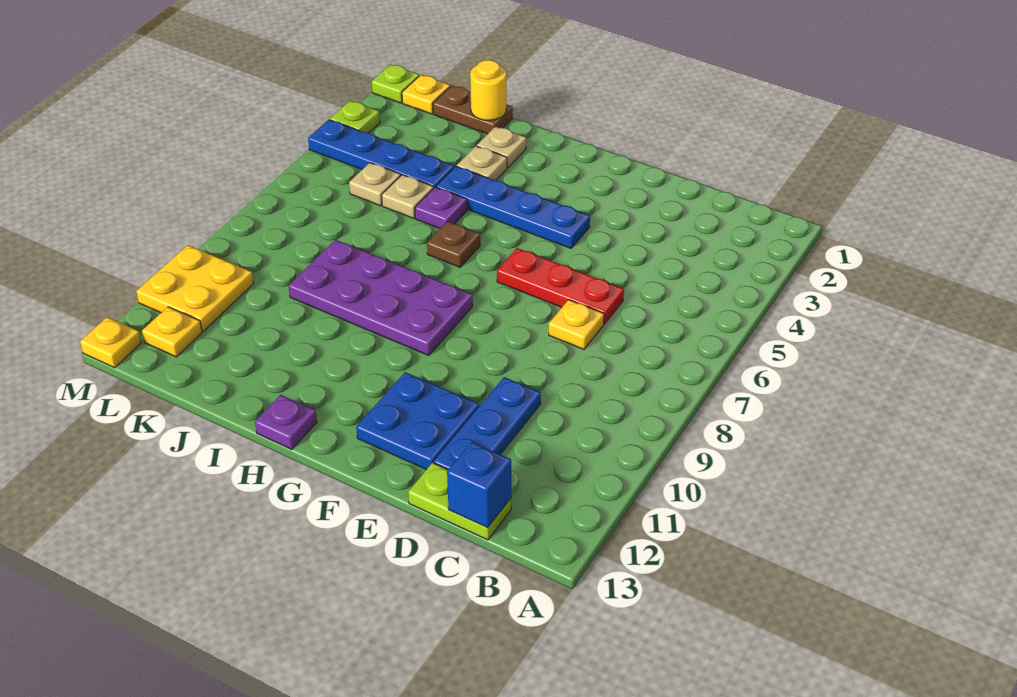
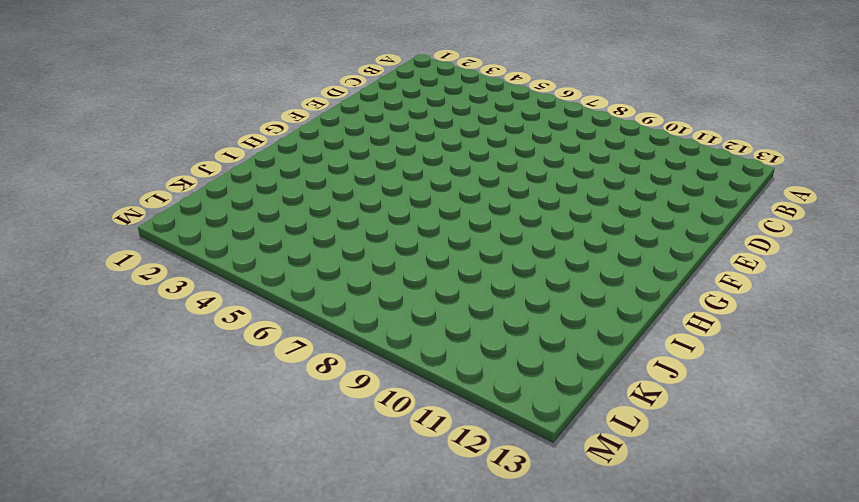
none -> lime plate C13:D13 level 1
none -> red plate D6:F6 level 1
none -> yellow plate D7 level 1

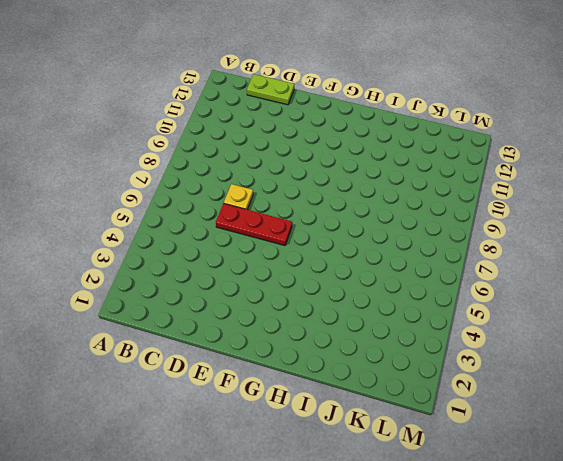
none -> blue plate D10:D12 level 1
none -> blue plate E11:F12 level 1
none -> blue plate F4:I4 level 1

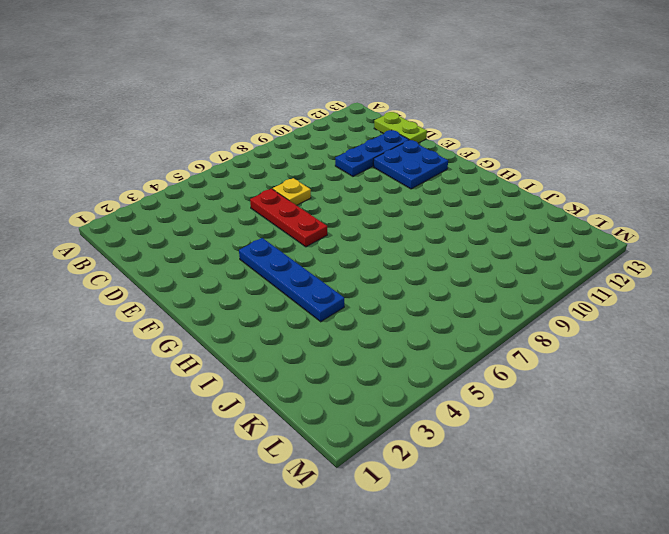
none -> purple plate G8:J9 level 1
none -> brown plate H6 level 1
none -> purple plate H13 level 1

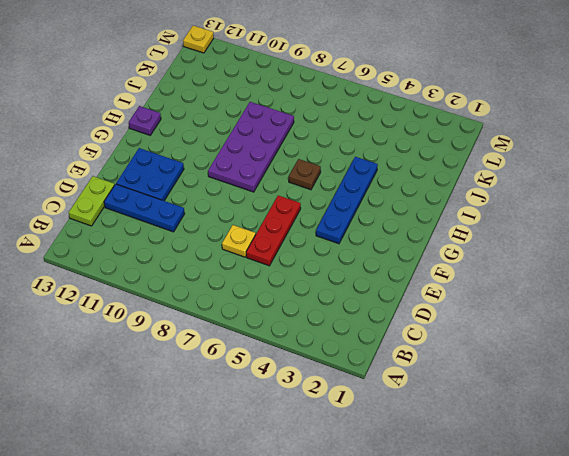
none -> tan plate I2 level 1
none -> tan plate I3 level 1
none -> purple plate I5 level 1

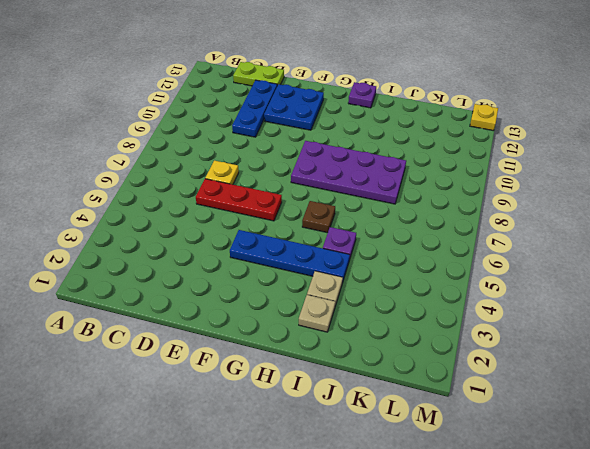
none -> brown plate J1:K1 level 1
none -> blue plate J4:M4 level 1
none -> tan plate J5 level 1

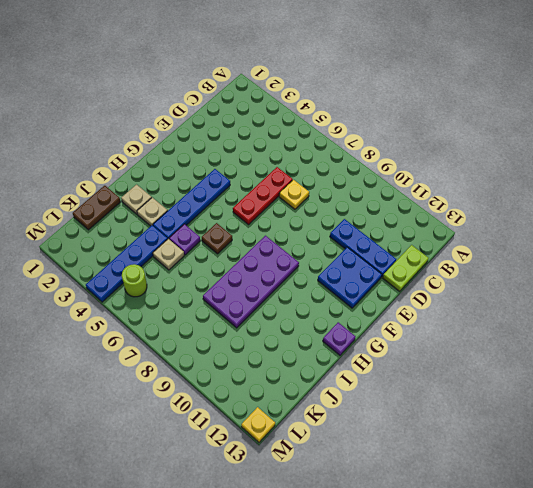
lime round brick L5 level 1 -> none
none -> tan plate K5 level 1
none -> yellow plate L1 level 1
none -> yellow plate L10:M11 level 1

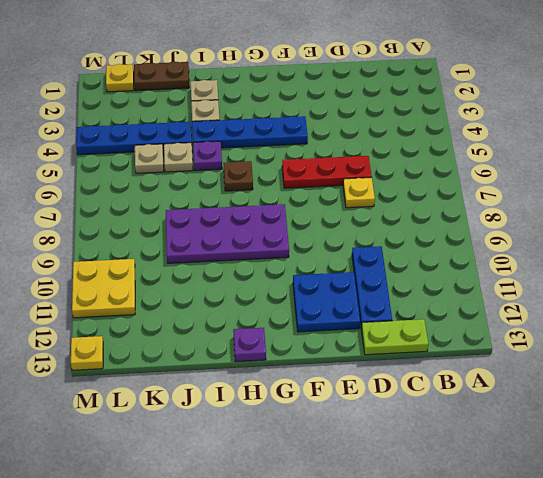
none -> yellow plate L12 level 1
none -> lime plate M1 level 1
none -> lime plate M3 level 1

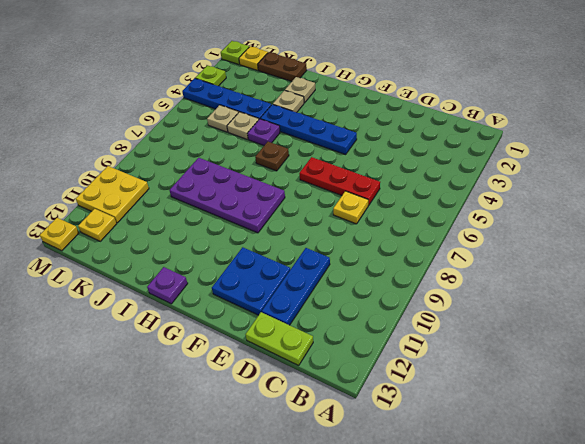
none -> blue brick C13 level 2
none -> yellow round brick J1 level 2

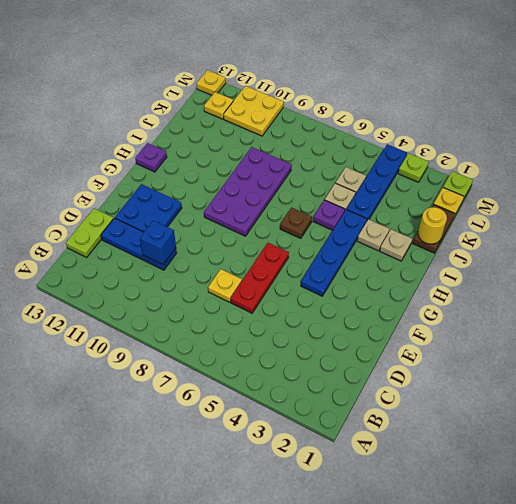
blue brick D10 level 2 -> blue brick C13 level 2

